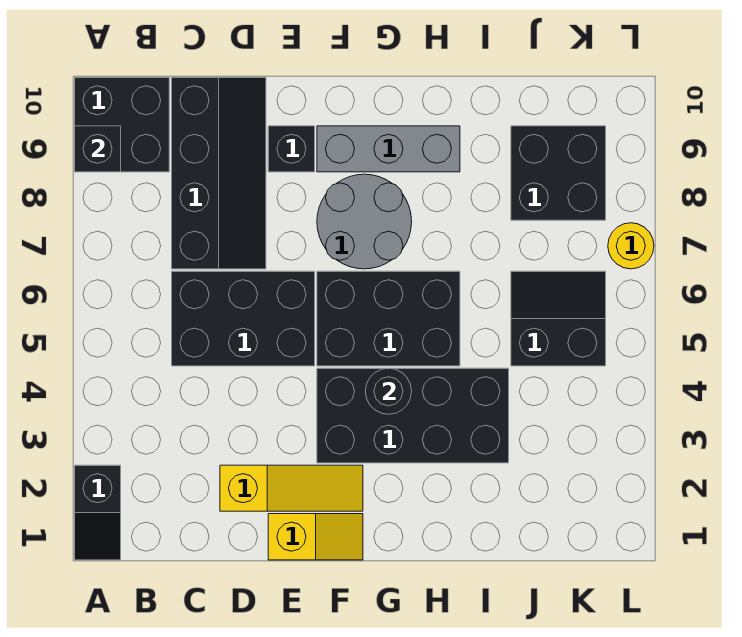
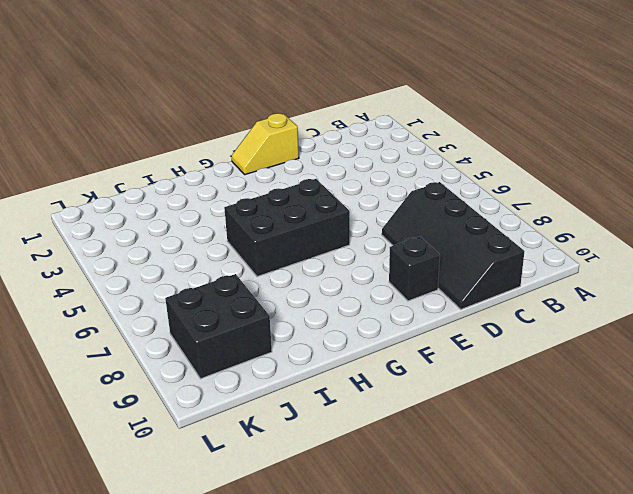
none -> black slope A1:A2 level 1 top 2
none -> black brick A9:B10 level 1
none -> black brick C5:E6 level 1

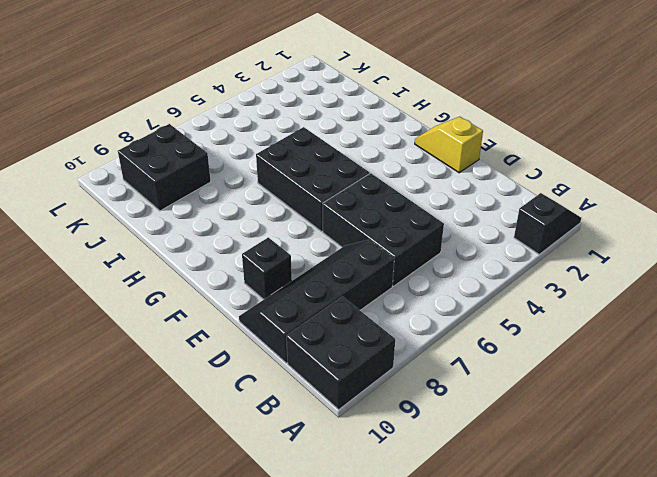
none -> yellow slope D2:F2 level 1 top D
none -> black brick F3:I4 level 1
none -> grey round brick F7:G8 level 1

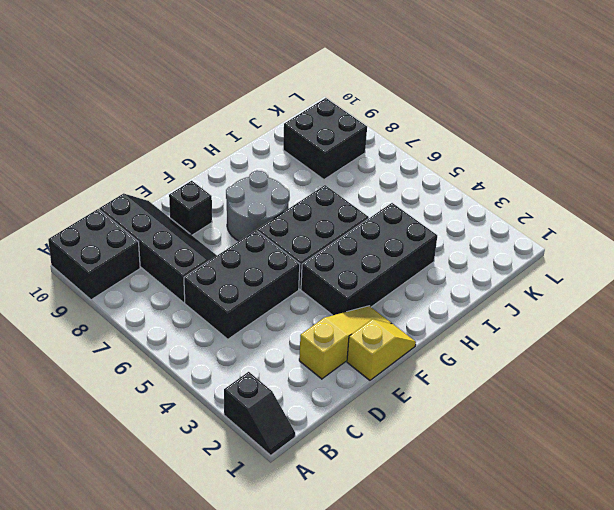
none -> grey brick F9:H9 level 1
none -> black slope J5:K6 level 1 top 5
none -> yellow round brick L7 level 1

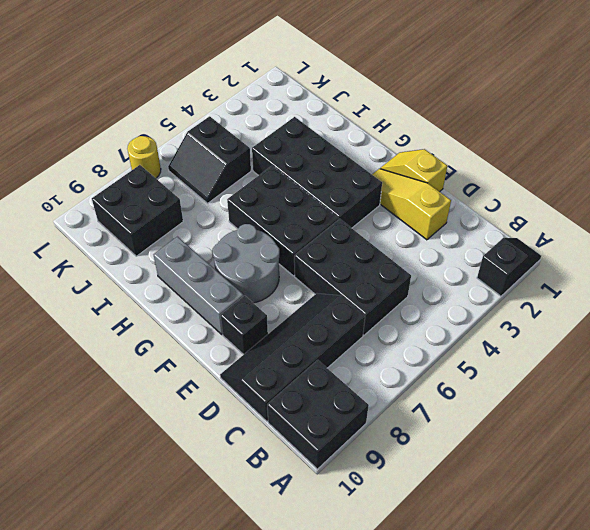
none -> black brick A9 level 2
none -> black round brick G4 level 2

